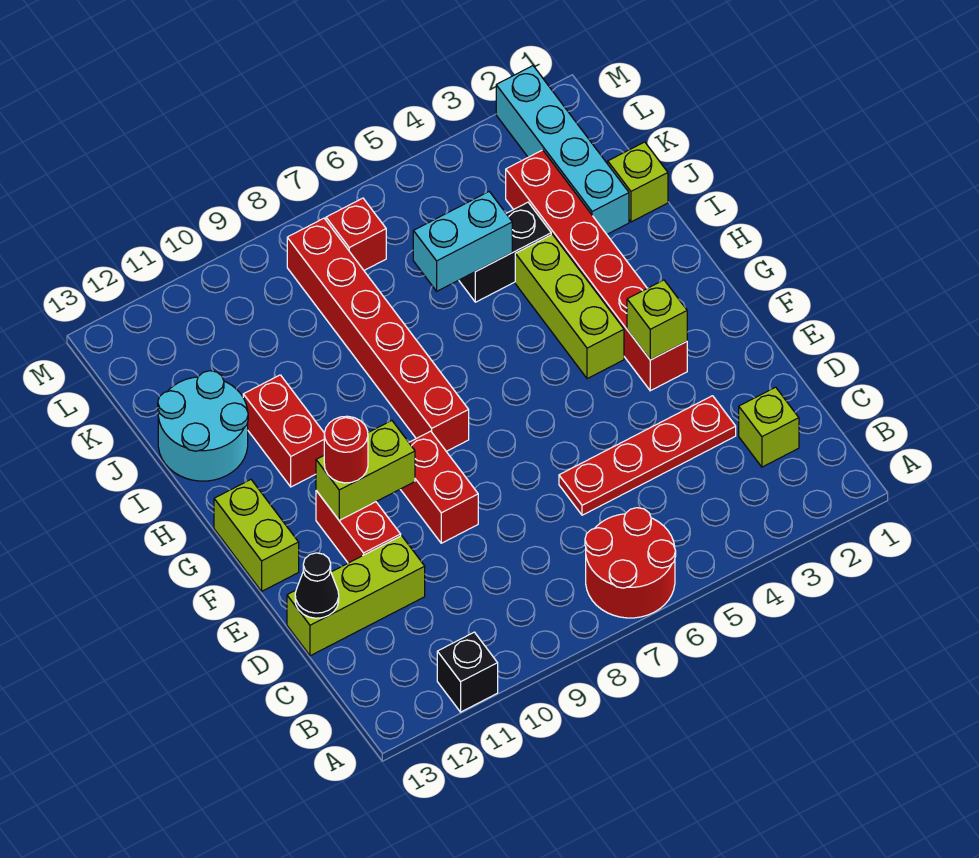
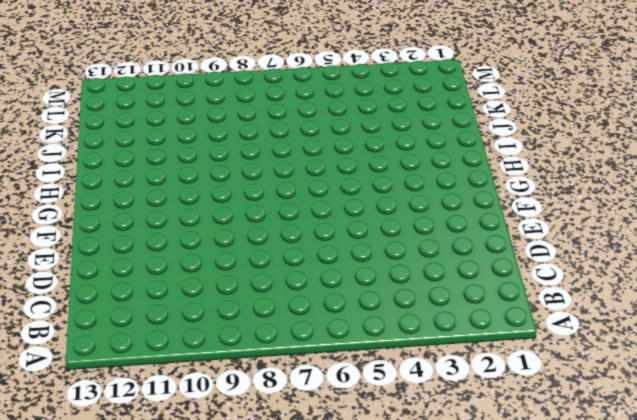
none -> red round brick A6:B7 level 1
none -> black brick A11 level 1
none -> lime brick C2 level 1

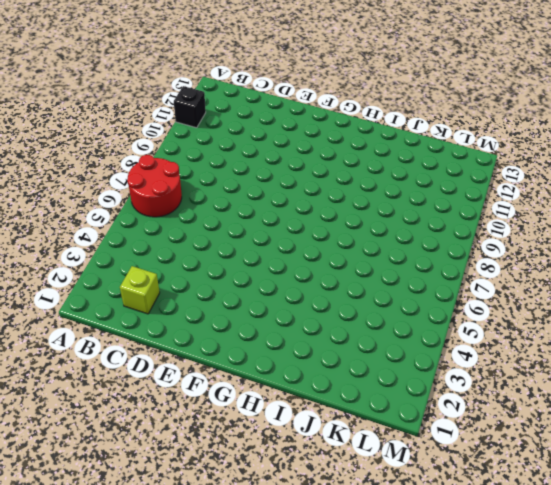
none -> red plate D3:D6 level 1
none -> lime brick D11:D13 level 1
none -> red brick E9:F9 level 1

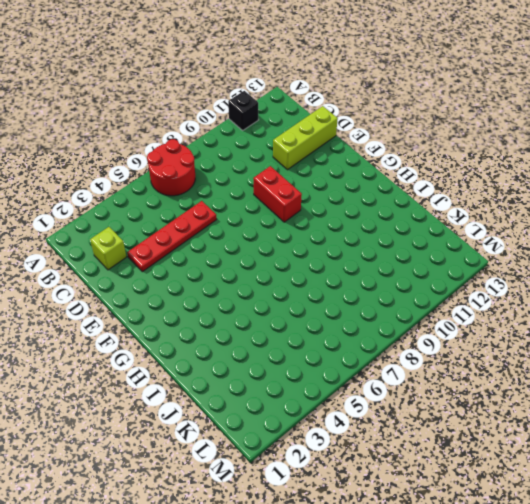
none -> red brick E11:F11 level 1
none -> red brick F3:K3 level 1
none -> lime brick F13:G13 level 1

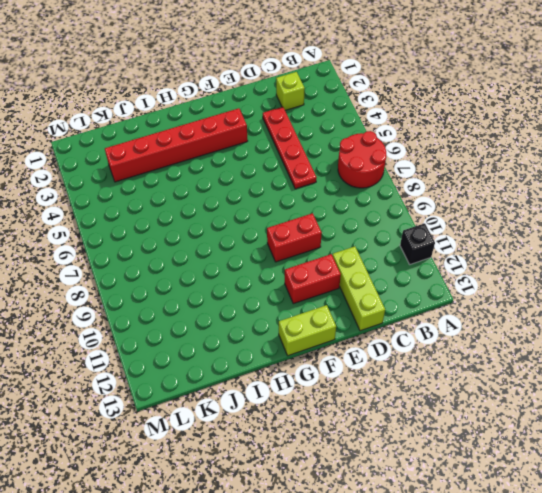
none -> lime brick G4:I4 level 1
none -> red brick G8:L8 level 1
none -> red brick H11:I11 level 1

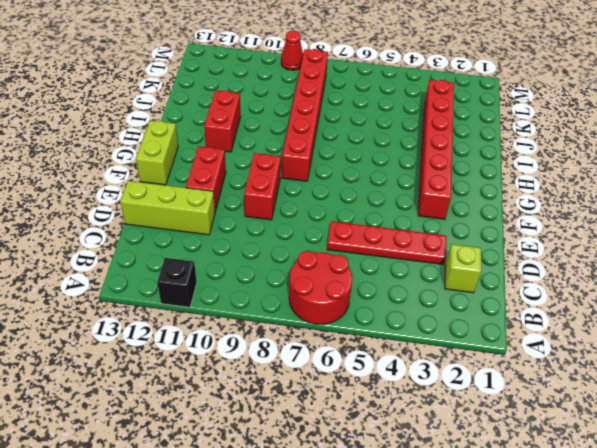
red cone M9 level 1 -> none
none -> lime brick G4:I4 level 1
none -> cyan round brick I12:J13 level 1
none -> lime brick J1 level 1

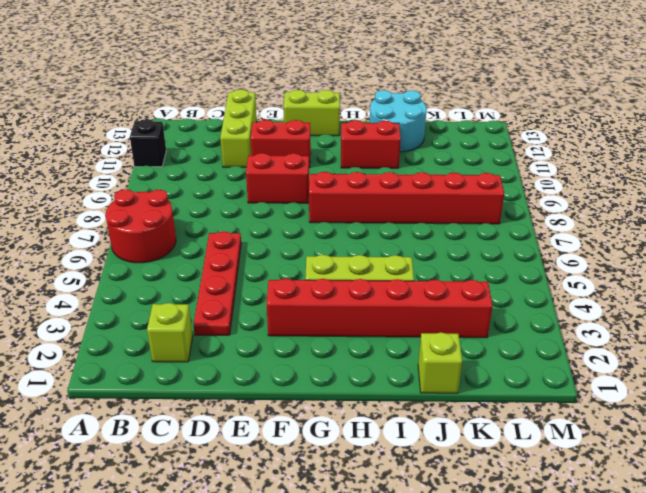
none -> cyan brick J2:M2 level 1
none -> black brick J4:J5 level 1
none -> red brick L7 level 1

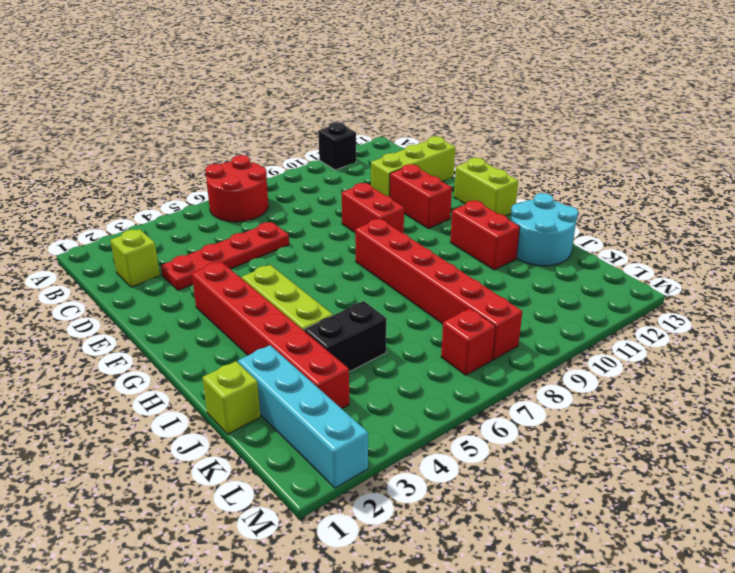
none -> black cone D13 level 2
none -> lime brick F3 level 2
none -> lime brick F10:F11 level 2

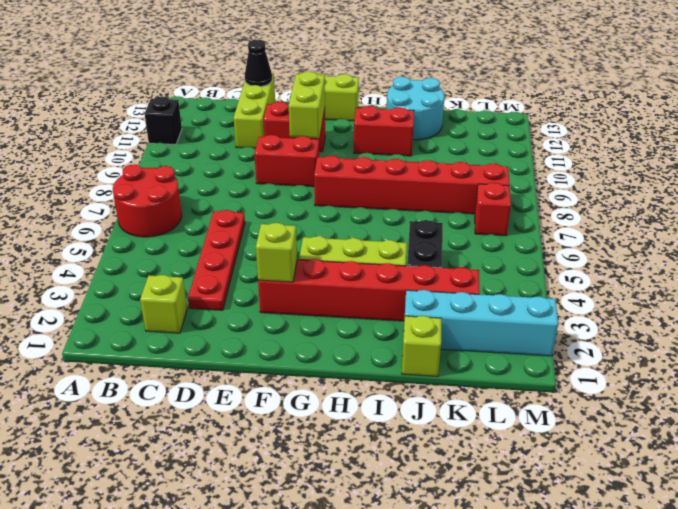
none -> cyan brick J5:J6 level 2
none -> red round brick F11 level 3

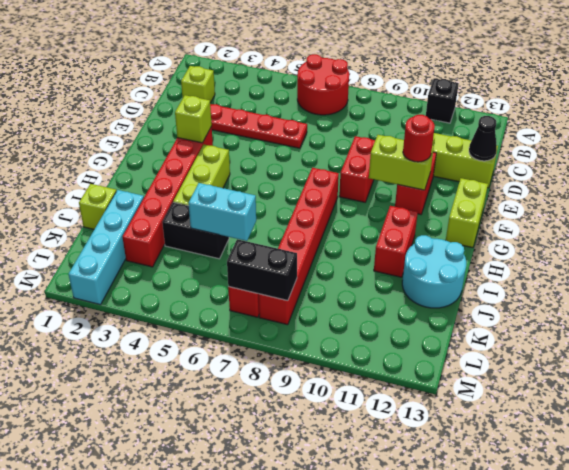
black brick L7:L8 level 2 -> none

